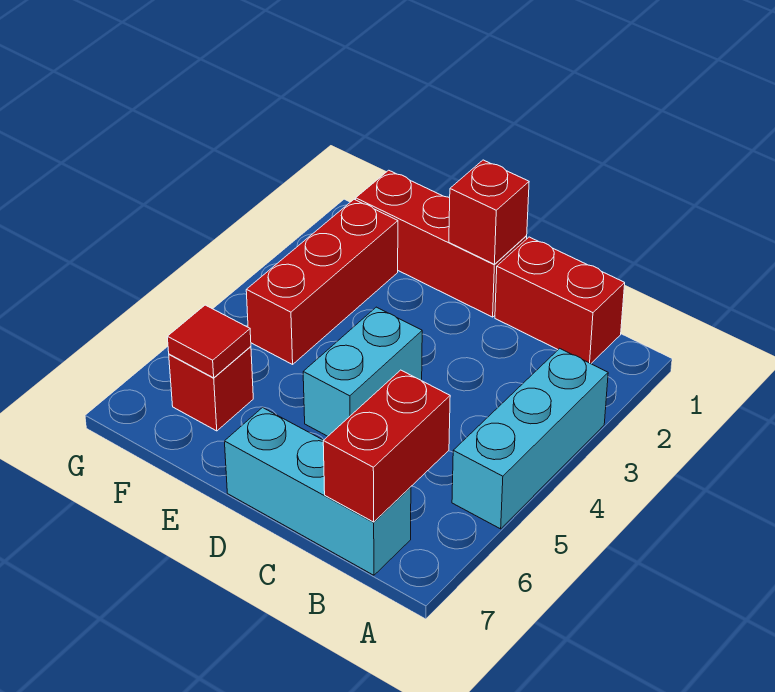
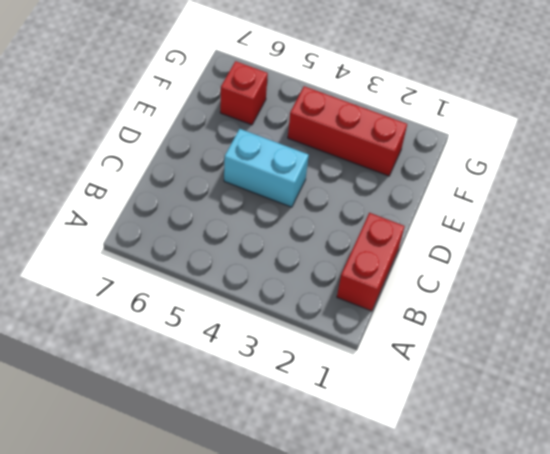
none -> cyan brick A3:A5 level 1
none -> cyan brick B7:D7 level 1

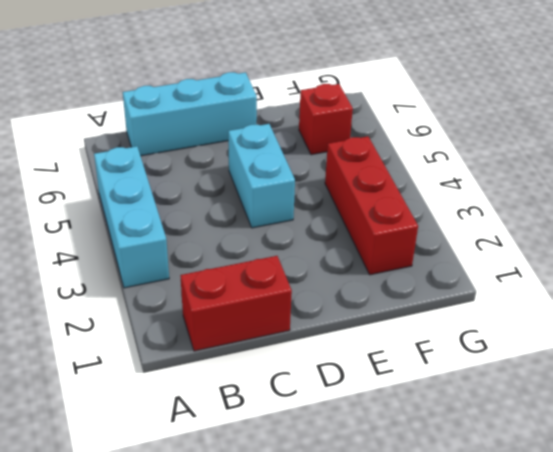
none -> red brick D1:F1 level 1
none -> red brick B6:B7 level 2

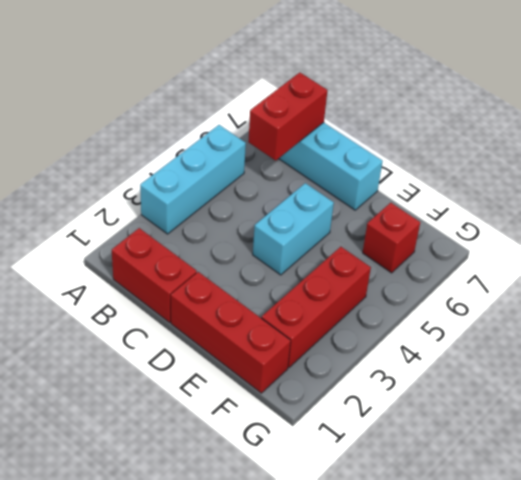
none -> red brick D1 level 2
none -> red tile F6 level 2

